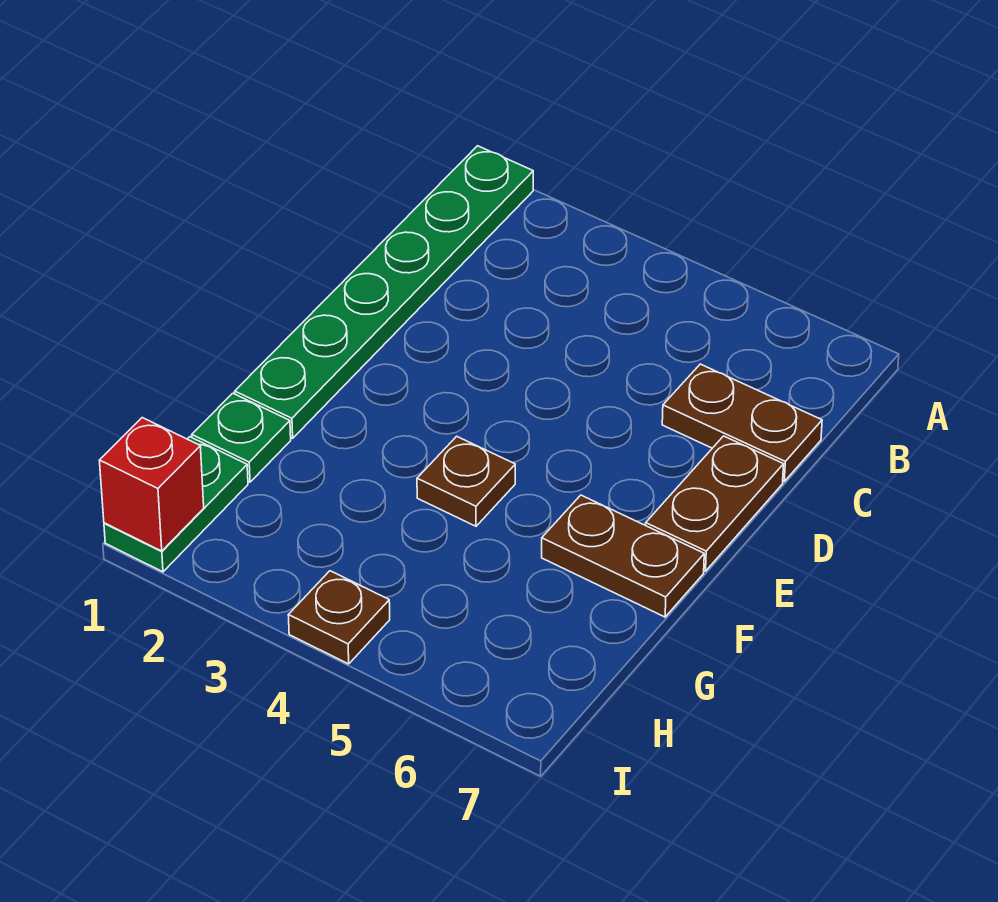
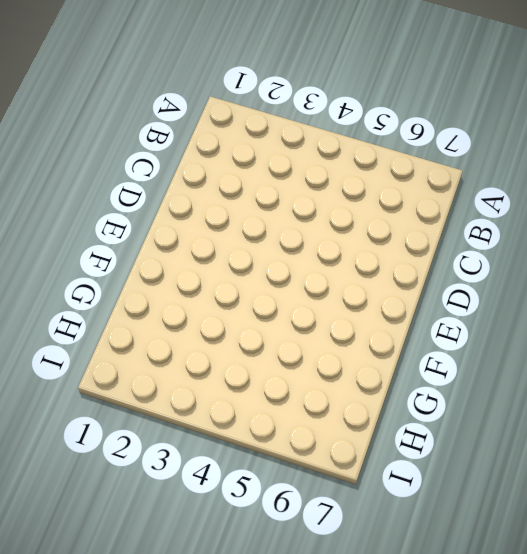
none -> green plate A1:F1 level 1
none -> brown plate C6:C7 level 1

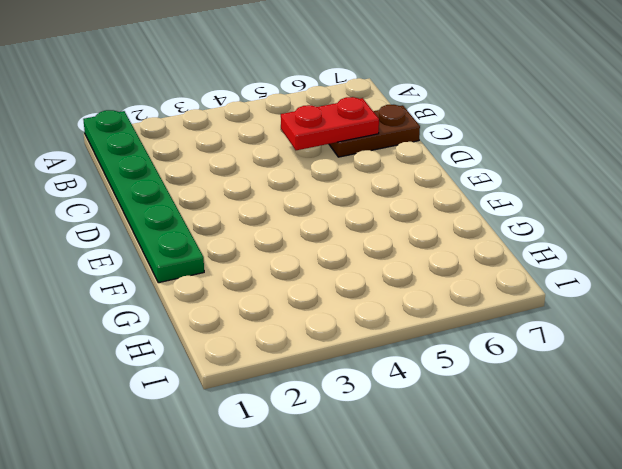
red plate C5:C6 level 2 -> none
none -> brown plate D7:E7 level 1
none -> brown plate F4 level 1

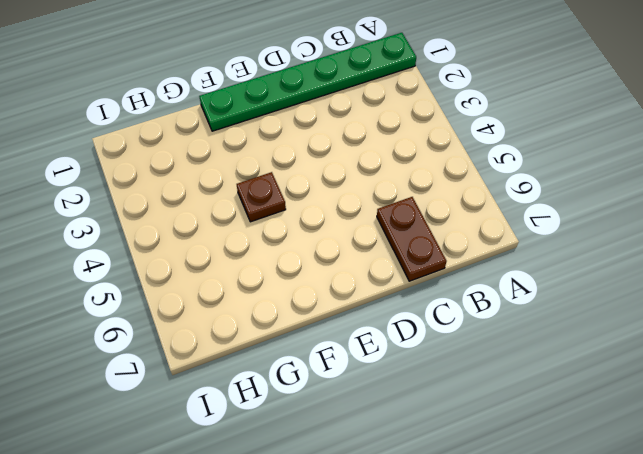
none -> brown plate D7:E7 level 1
none -> brown plate F6:F7 level 1

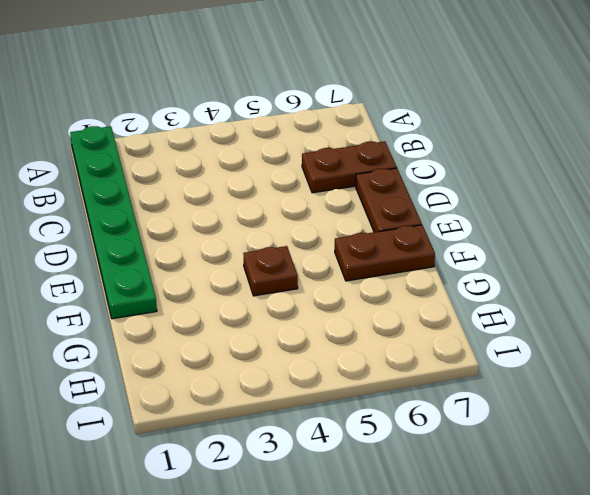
none -> green plate G1 level 1
none -> green plate H1:I1 level 1

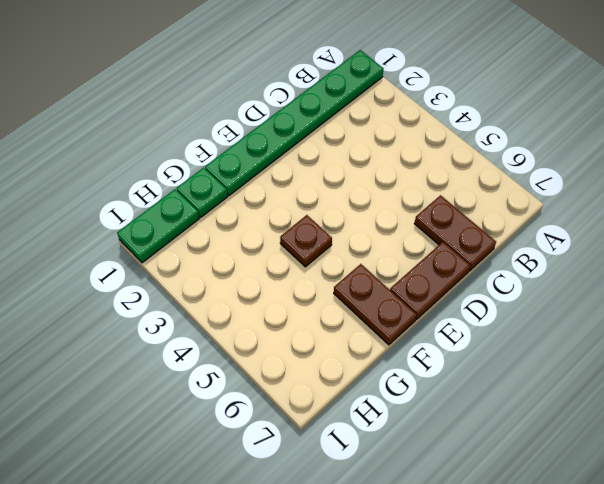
none -> brown plate I4 level 1
none -> red brick I1 level 2

